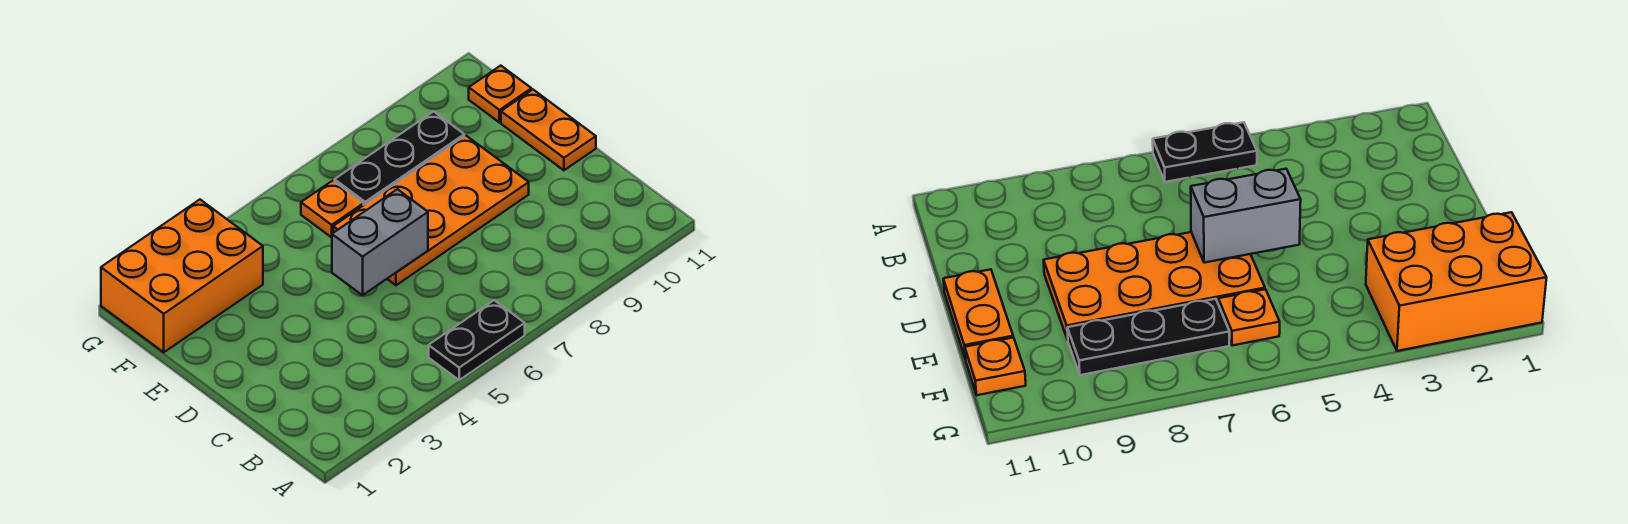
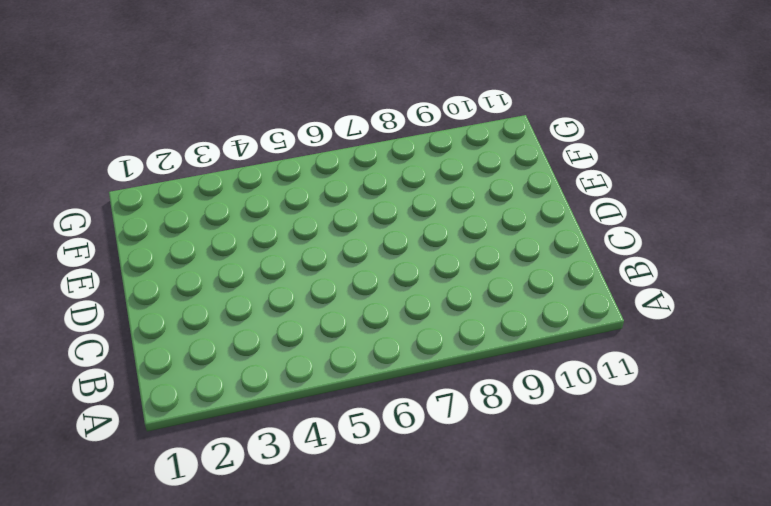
none -> black plate A5:A6 level 1
none -> orange plate D6:E9 level 1

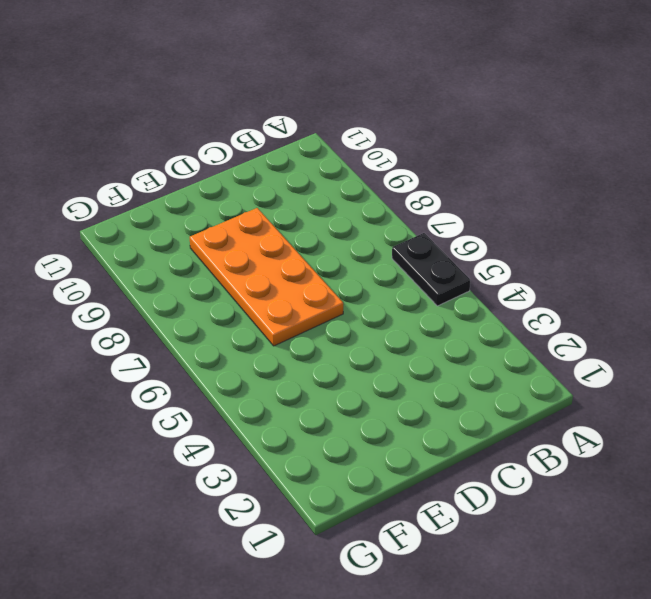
none -> orange plate D11:E11 level 1
none -> orange brick F1:G3 level 1

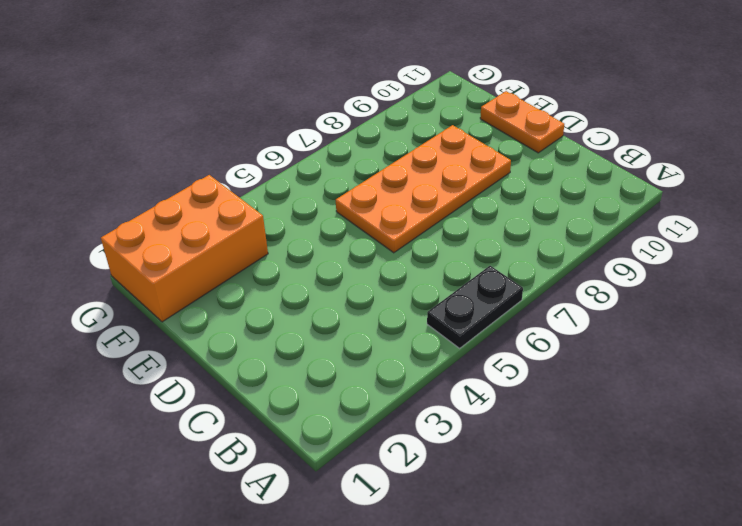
none -> orange plate F6 level 1
none -> black plate F7:F9 level 1

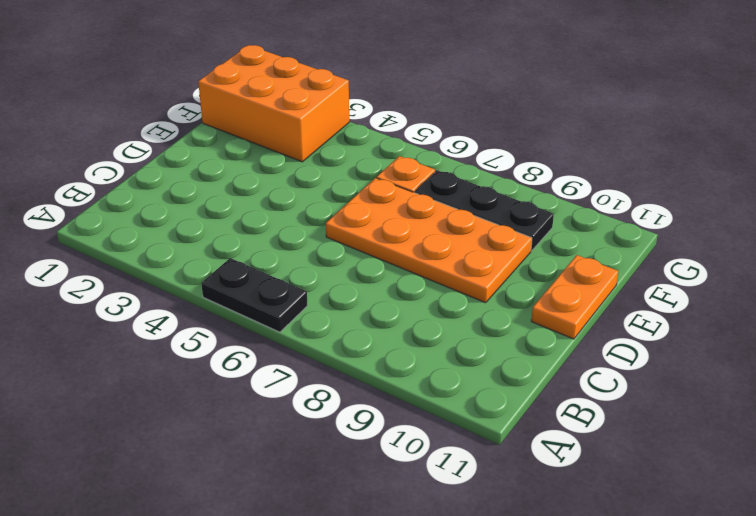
none -> orange plate F11 level 1
none -> grey brick D5:D6 level 2

